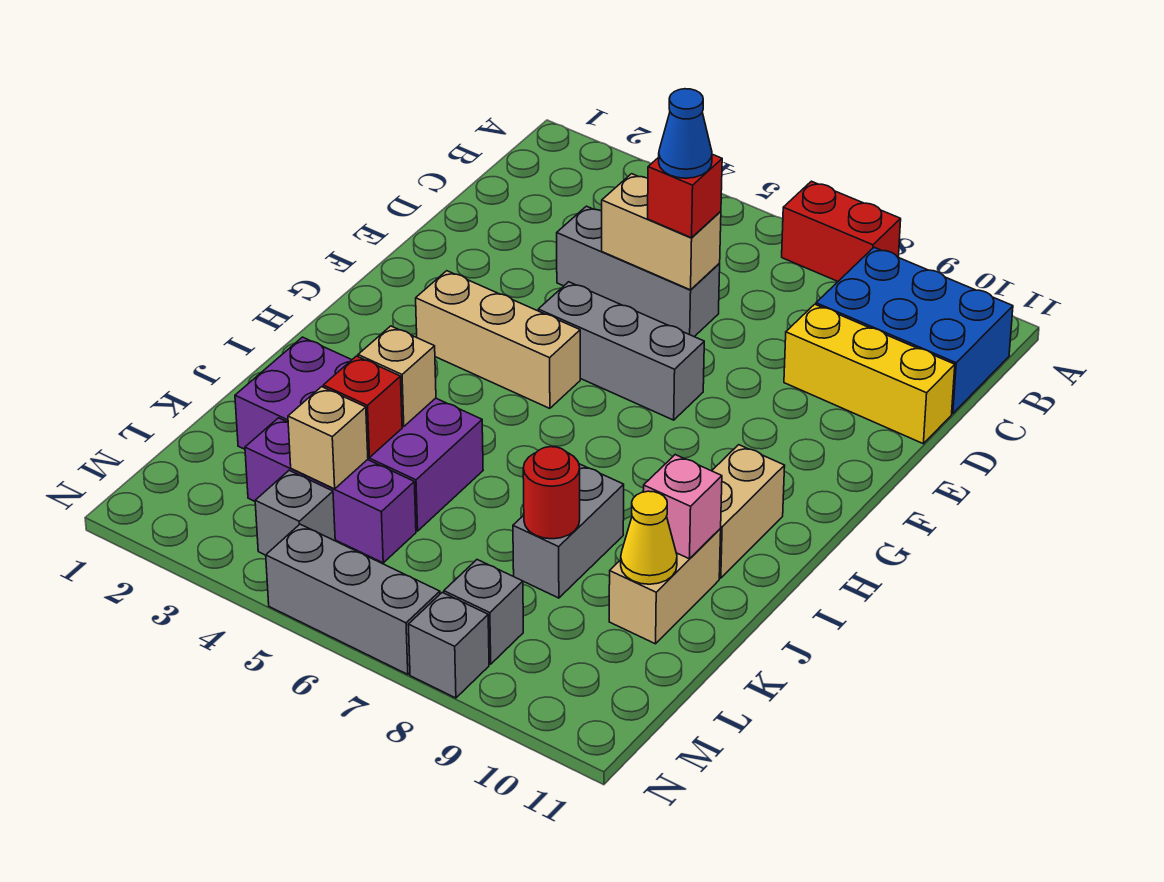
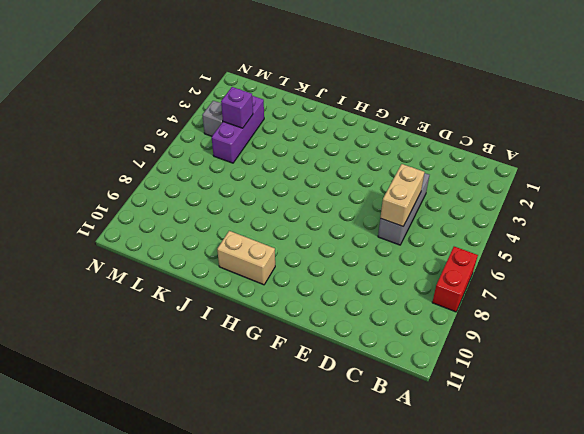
purple brick L4 level 2 -> tan brick L4 level 2
none -> blue brick B9:C11 level 1
none -> yellow brick D9:D11 level 1
none -> grey brick F5:F7 level 1

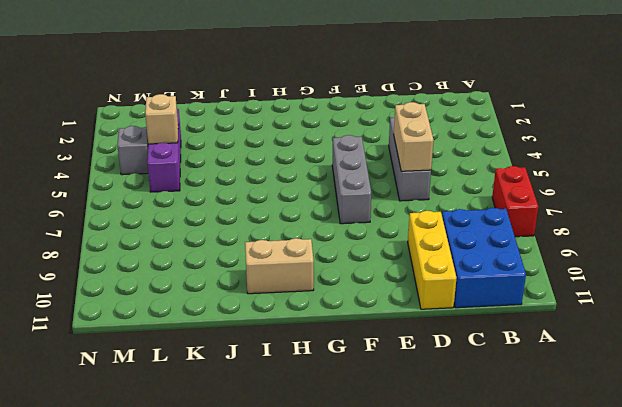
none -> tan brick G3:G5 level 1
none -> purple brick J2:K5 level 1
none -> grey brick J8:K8 level 1

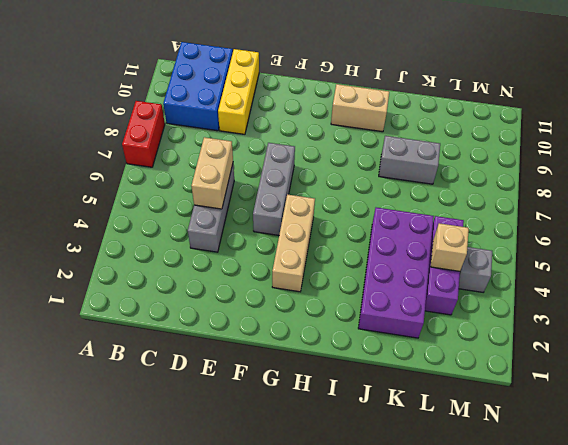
none -> tan brick J10:K10 level 1
none -> grey brick M8 level 1
none -> grey brick N5:N7 level 1

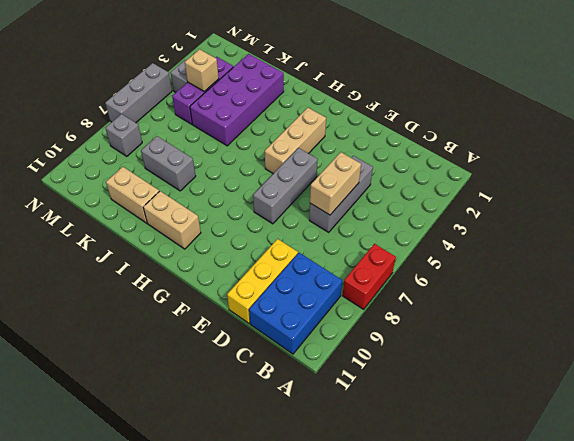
none -> grey brick N8 level 1
none -> tan brick J4 level 2
none -> pink brick J10 level 2

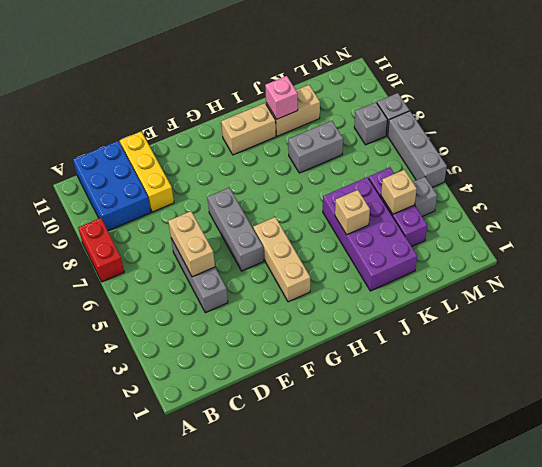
none -> red brick K4 level 2
none -> red round brick K8 level 2
none -> yellow cone K10 level 2

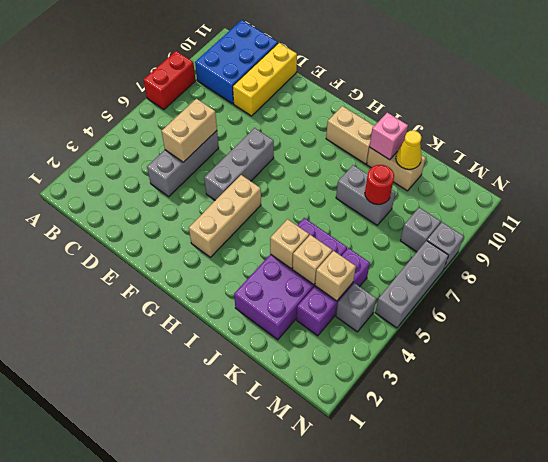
tan brick K4 level 2 -> red brick K4 level 2
none -> red brick D6 level 3
none -> blue cone D6 level 4

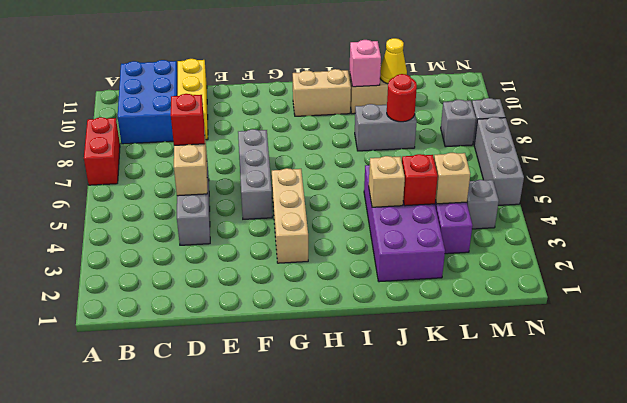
none -> blue cone D6 level 4

